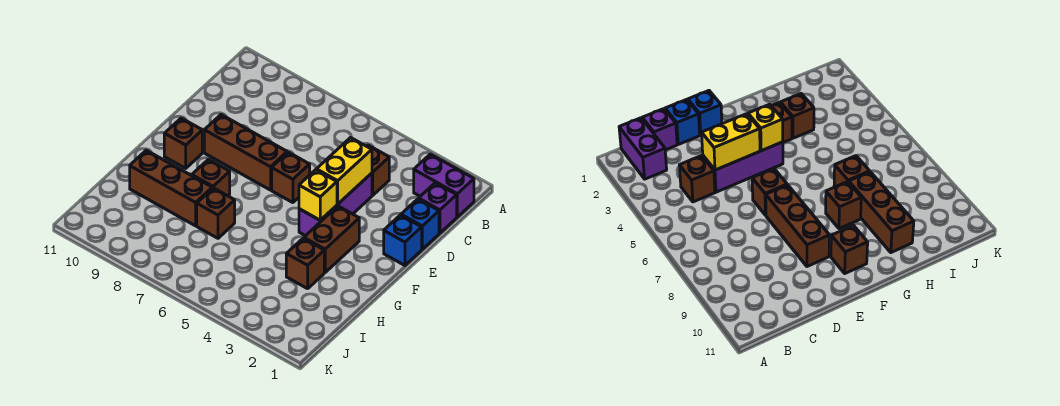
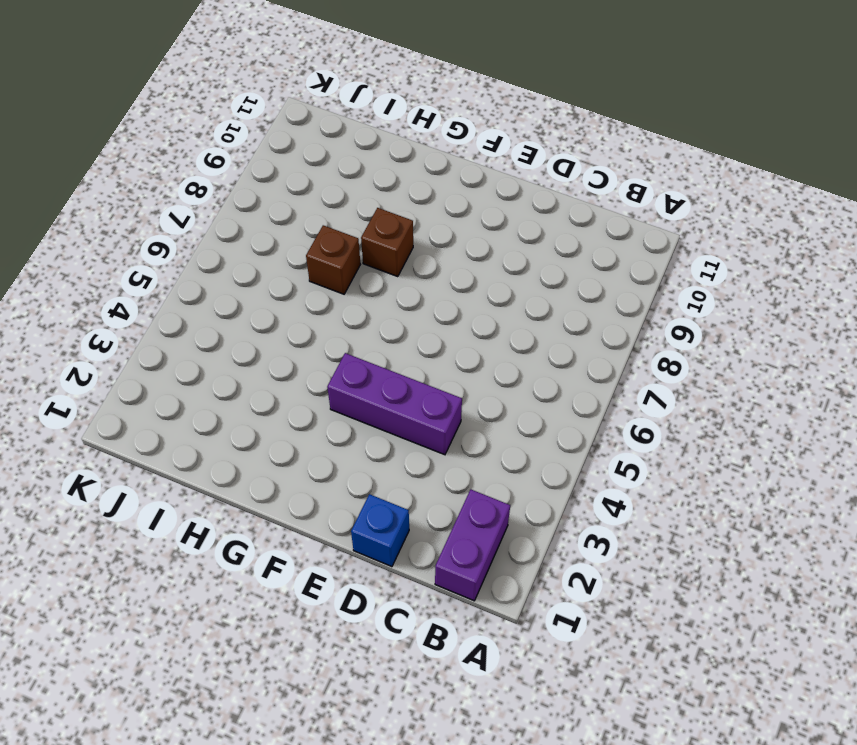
none -> purple brick C1 level 1
none -> brown brick C4 level 1
none -> blue brick E1 level 1

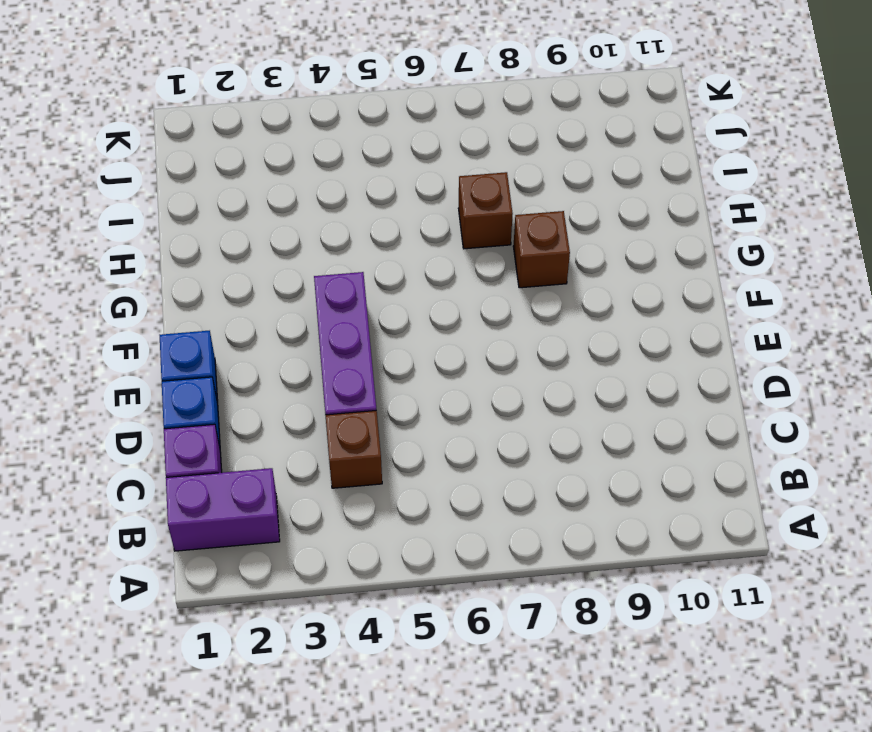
none -> brown brick E6 level 1
none -> brown brick E7:E9 level 1
none -> brown brick F3:G3 level 1

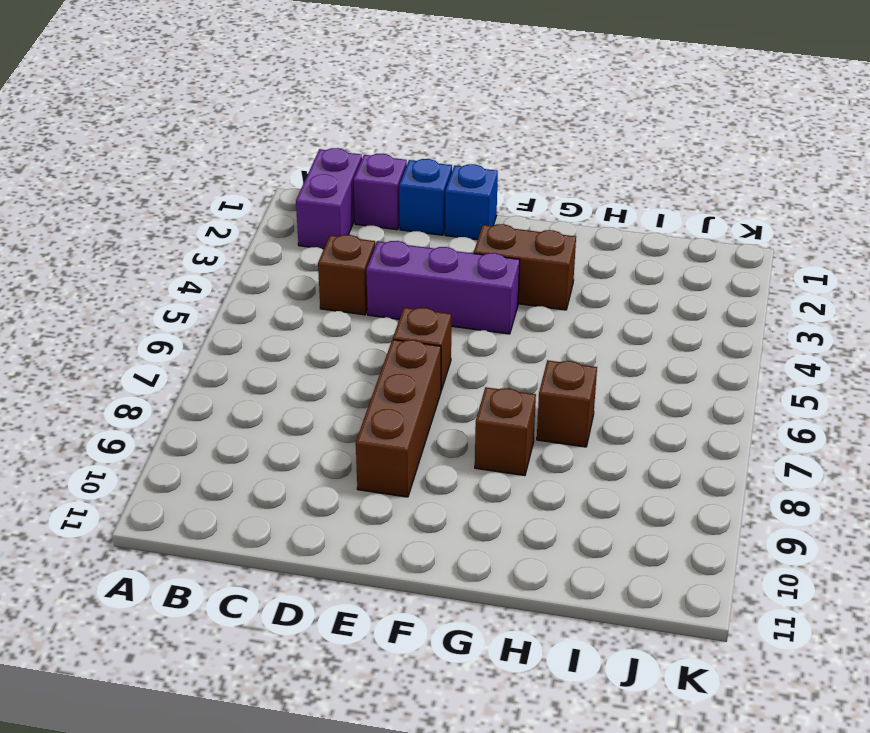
none -> brown brick F10 level 1
none -> brown brick H3 level 1
none -> brown brick H8:H10 level 1

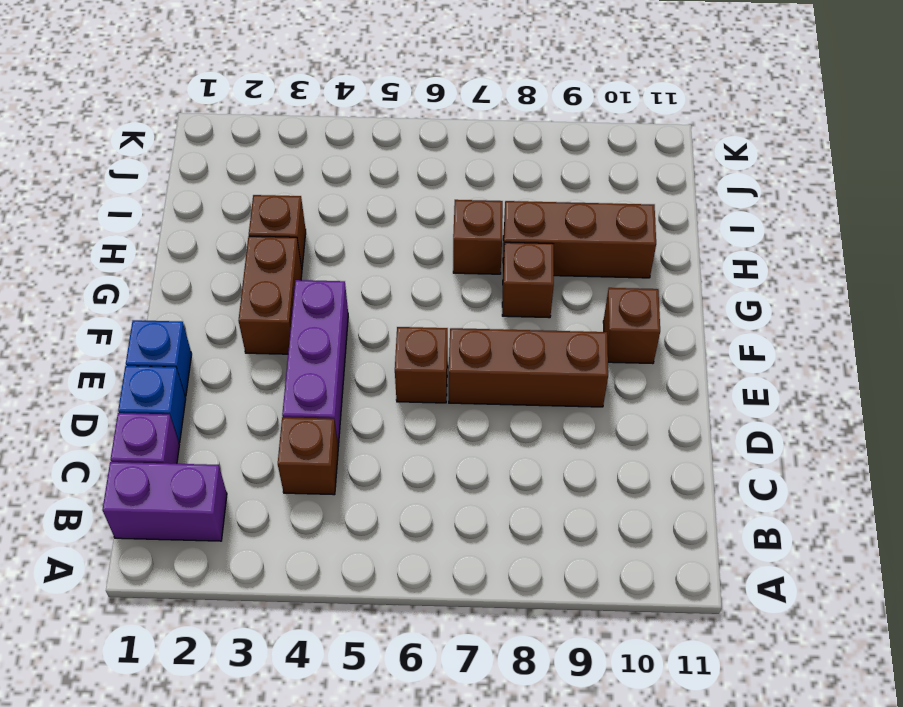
none -> yellow brick D4:E4 level 2
none -> yellow brick F4 level 2

